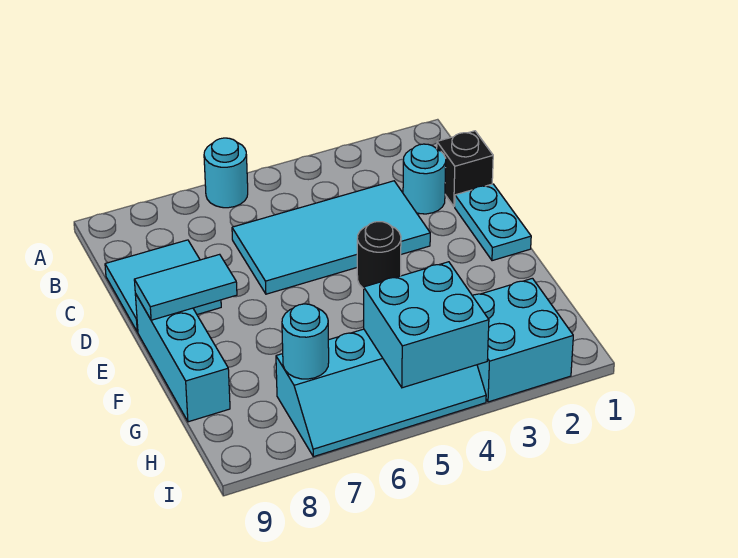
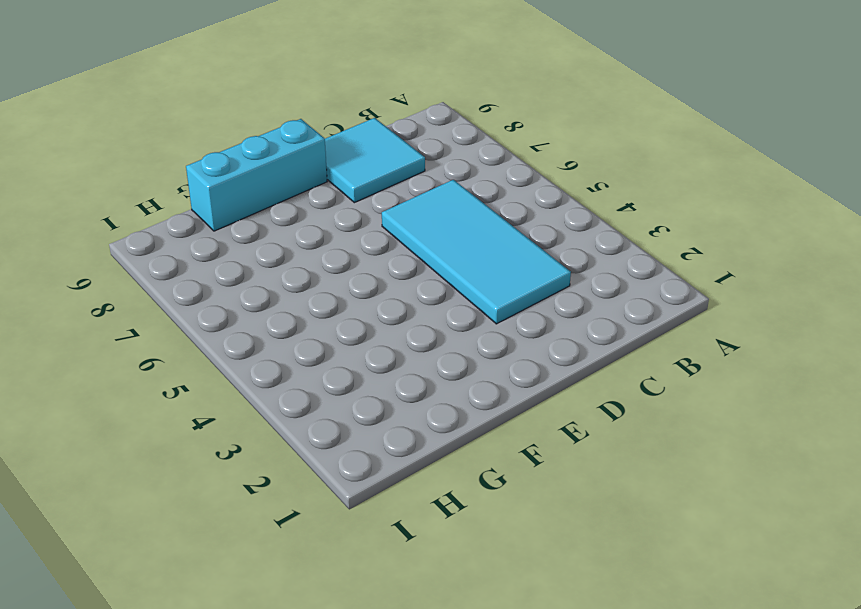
none -> cyan round brick A6 level 1
none -> black brick C1 level 1
none -> cyan round brick C2 level 1

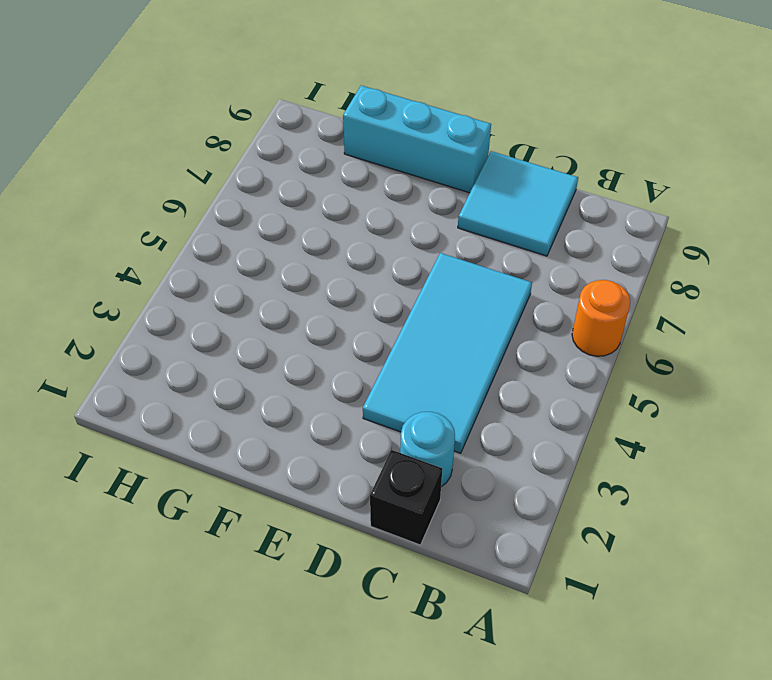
orange round brick A6 level 1 -> cyan round brick A6 level 1
none -> cyan plate D1:E1 level 1
none -> black round brick E4 level 1
none -> cyan brick H2:I3 level 1

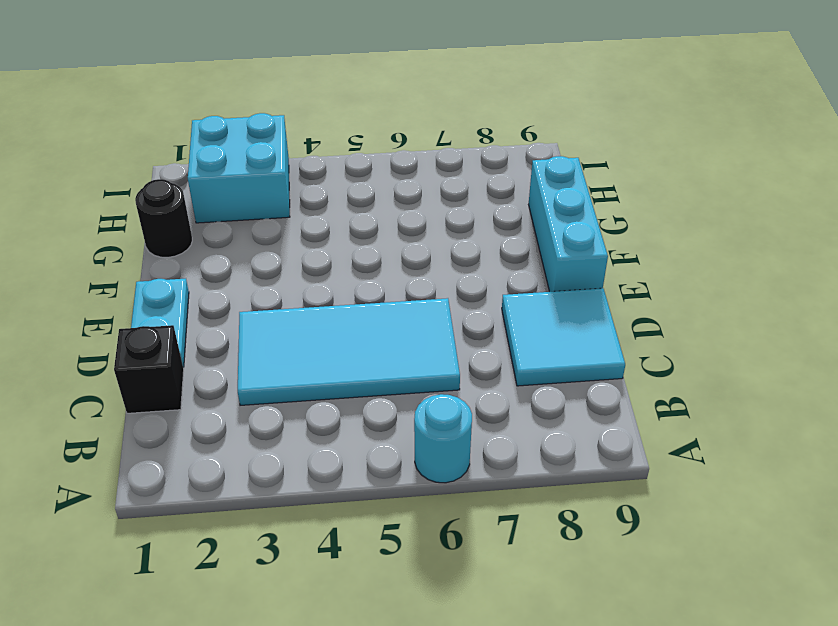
black round brick G1 level 1 -> black round brick E4 level 1
none -> cyan round brick C2 level 1
none -> cyan slope H4:I7 level 1 top H
none -> cyan tile E8:E9 level 2

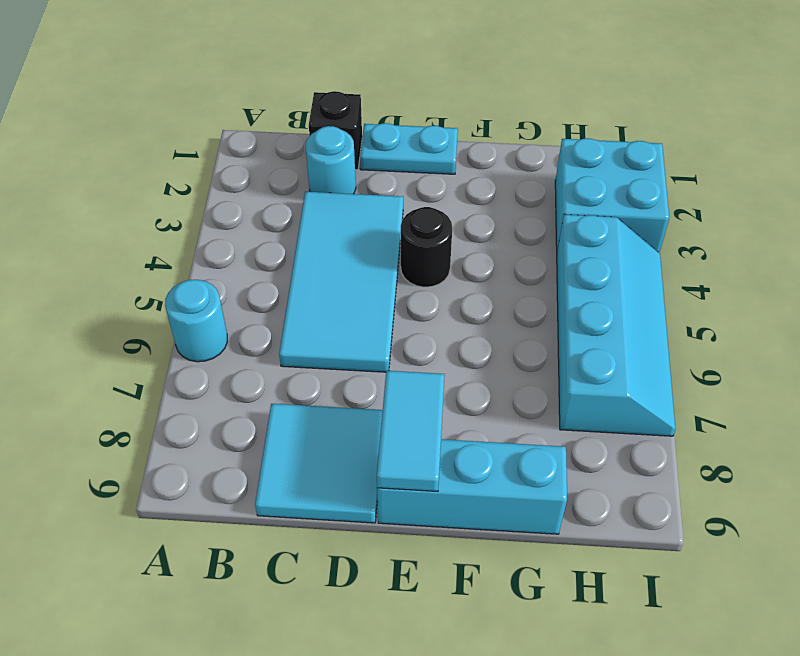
none -> cyan brick H4:I5 level 2
none -> cyan round brick H7 level 2

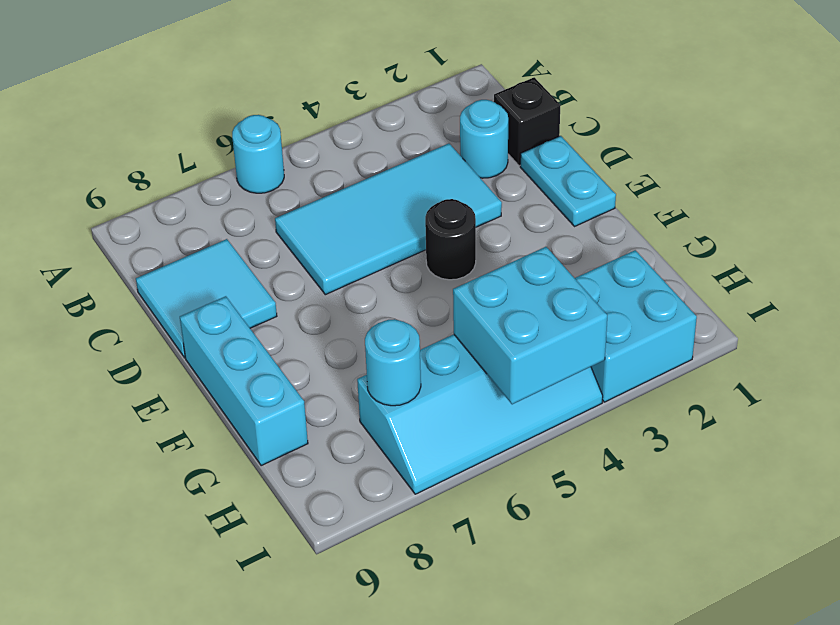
none -> cyan tile E8:E9 level 2

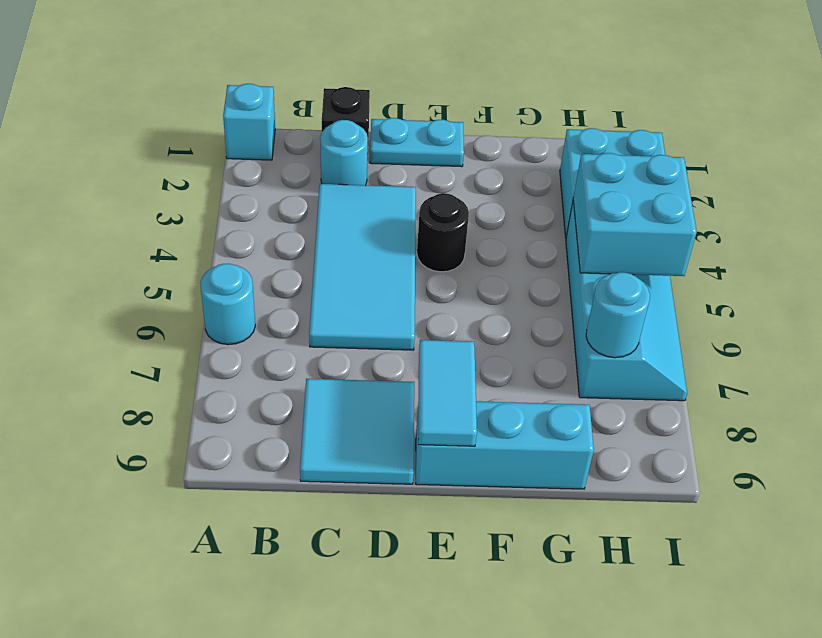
cyan brick A1 level 1 -> none

